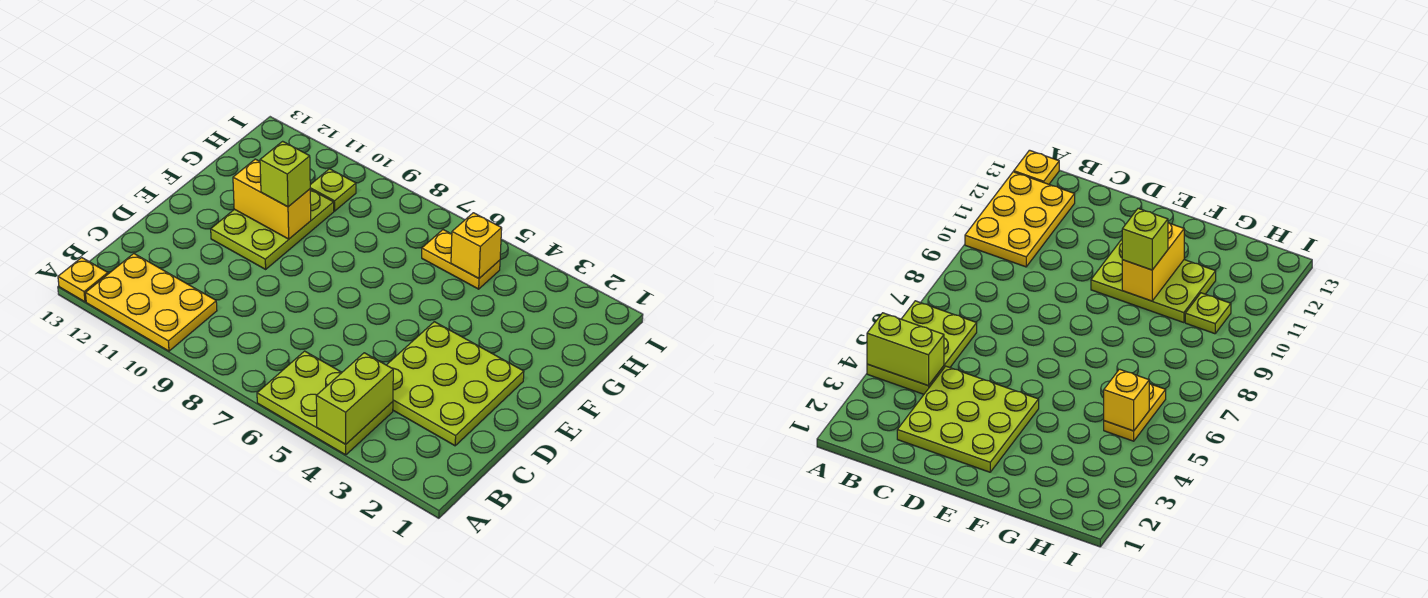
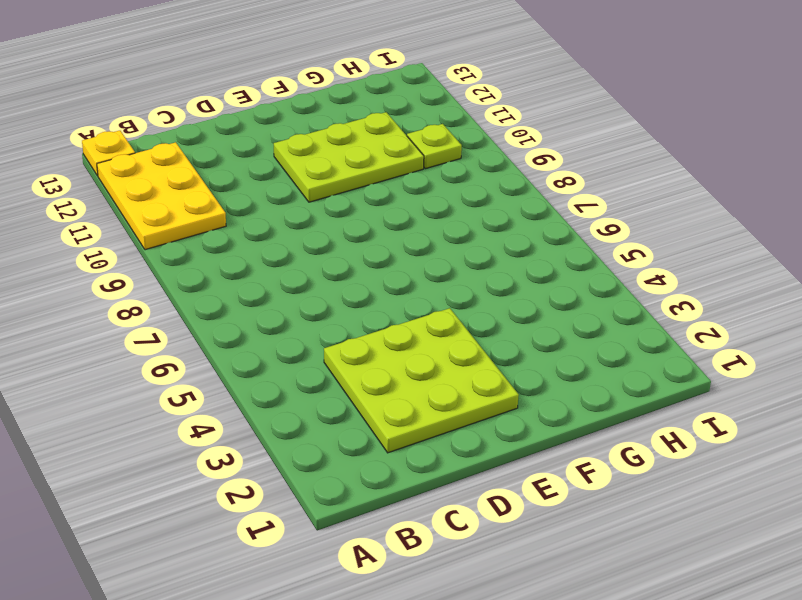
none -> lime plate A4:B6 level 1
none -> yellow plate H5:H6 level 1

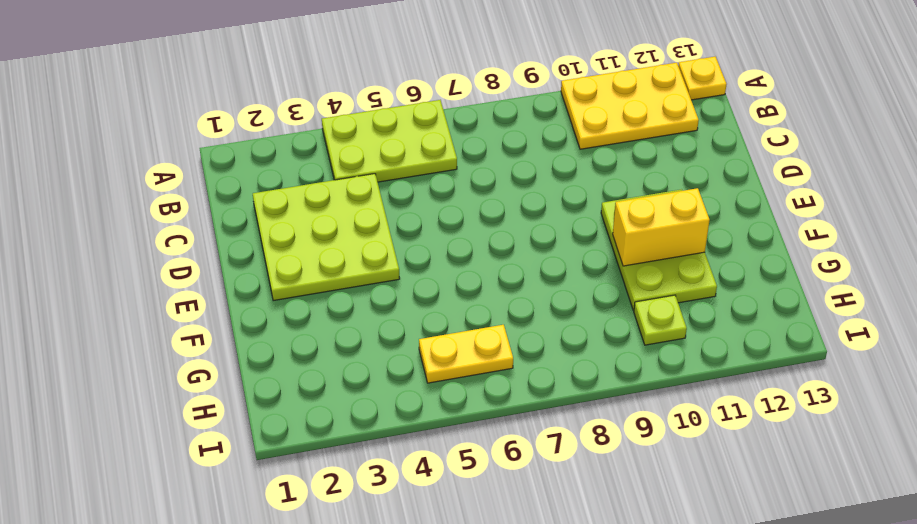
none -> lime brick A4:B4 level 2
none -> yellow brick H5 level 2

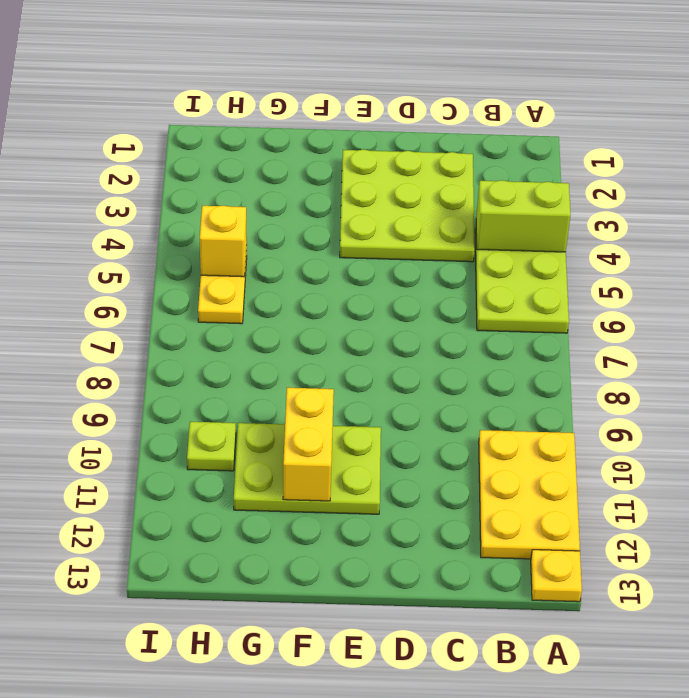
none -> lime brick F10 level 3

